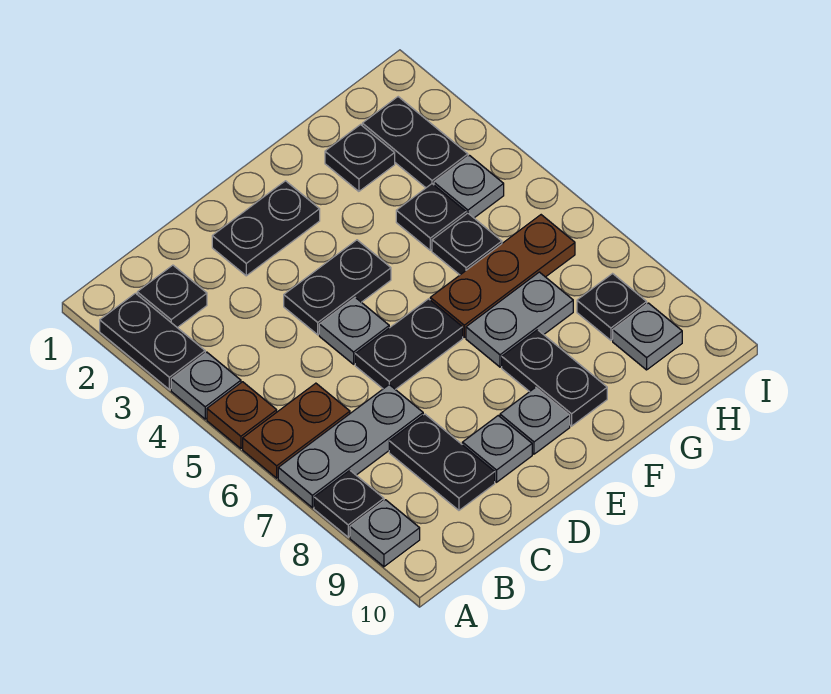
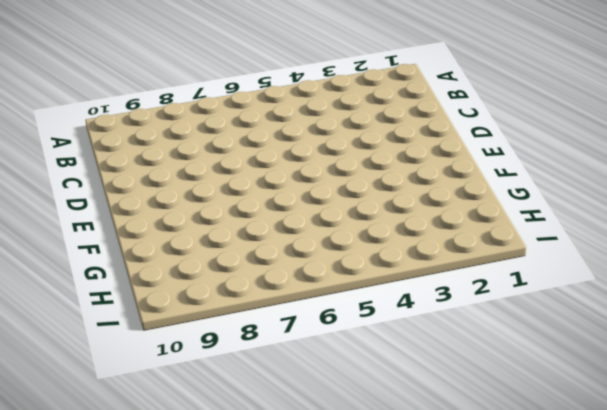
none -> black plate A2:A3 level 1
none -> grey plate A4 level 1
none -> brown plate A5 level 1

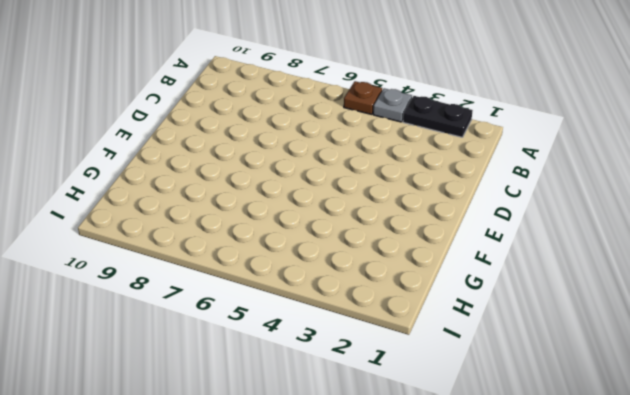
none -> brown plate A6:B6 level 1
none -> grey plate A7:C7 level 1
none -> black plate A8 level 1

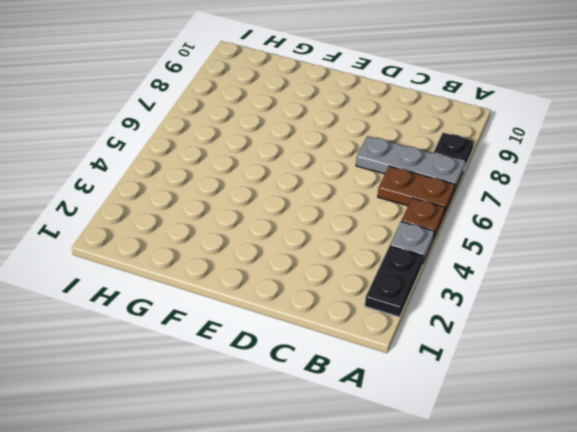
none -> grey plate A9 level 1
none -> black plate B2 level 1
none -> black plate C8:C9 level 1

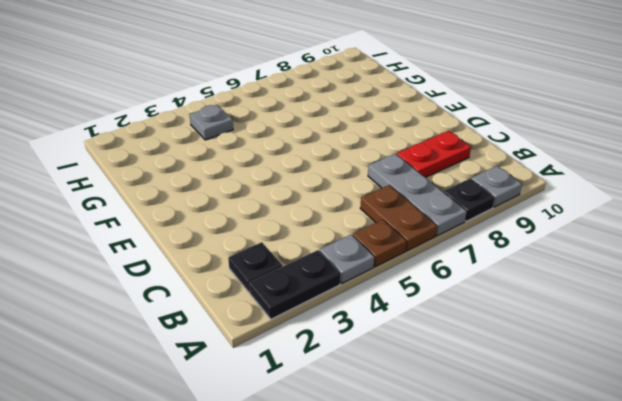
red plate C8:C9 level 1 -> black plate C8:C9 level 1
none -> black plate D2:E2 level 1
none -> black plate D4:E4 level 1
none -> grey plate D5 level 1

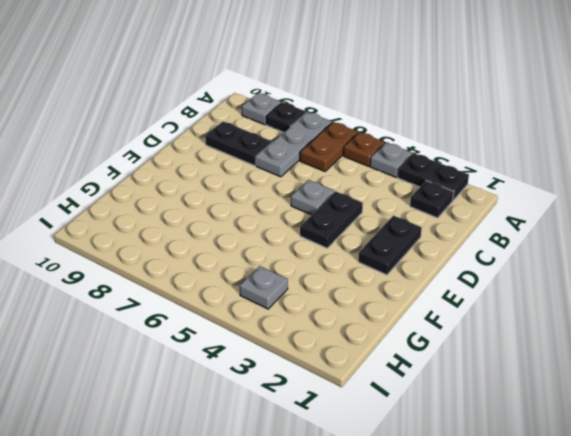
none -> black plate D6:E6 level 1
none -> grey plate D9 level 1
none -> grey plate E9 level 1

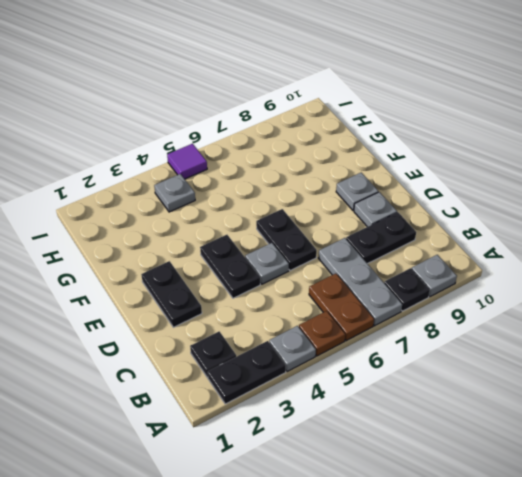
purple tile I5 level 1 -> none
none -> brown plate F6:H6 level 1
none -> grey plate F7:G7 level 1
none -> black plate F8:F9 level 1

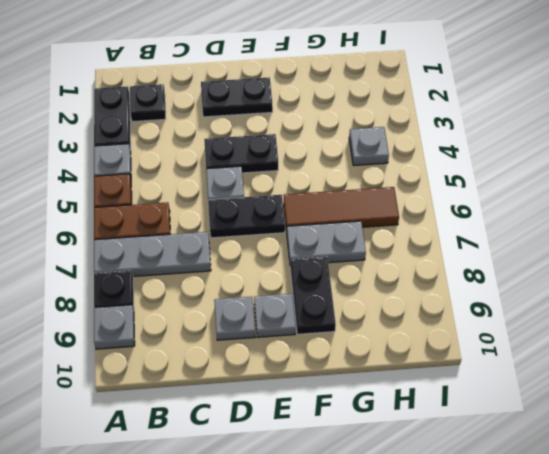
brown tile F6:H6 level 1 -> brown plate F6:H6 level 1
none -> black plate C8:C9 level 1
none -> black plate G2 level 1
none -> black plate G4 level 1

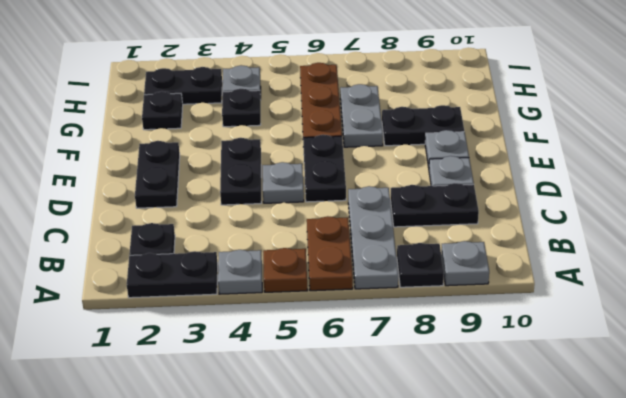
none -> black plate G5 level 1
none -> black plate H8 level 1
none -> grey plate H9 level 1

